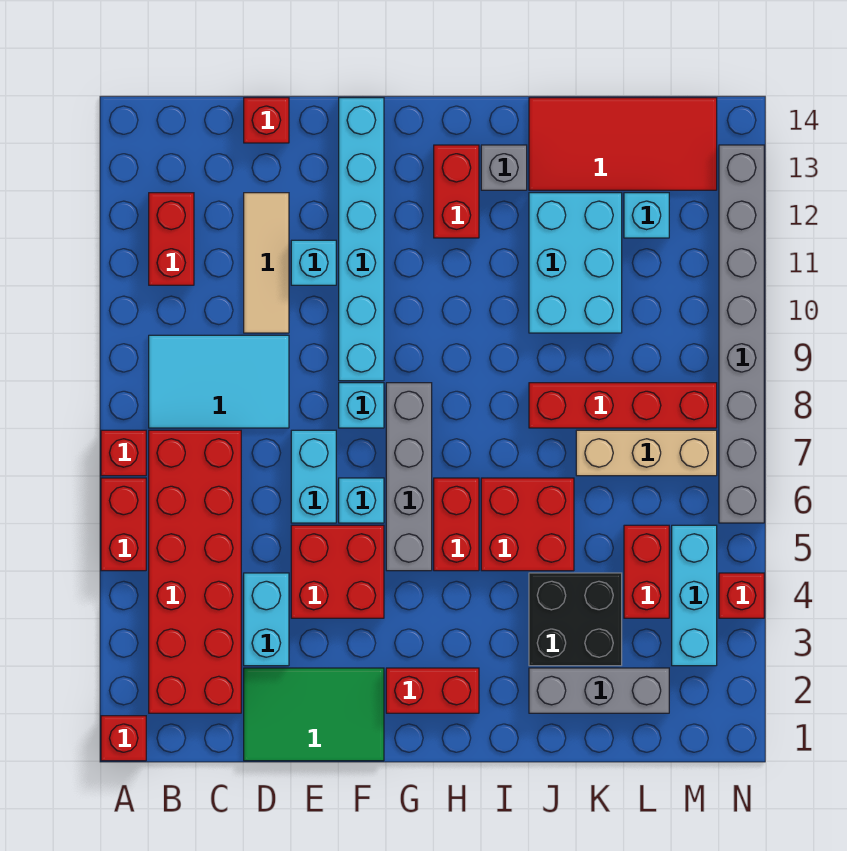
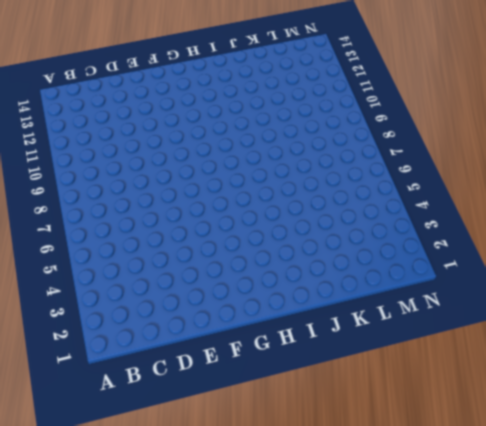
none -> red brick A1 level 1
none -> red brick A5:A6 level 1
none -> red brick A7 level 1
none -> red brick B2:C7 level 1

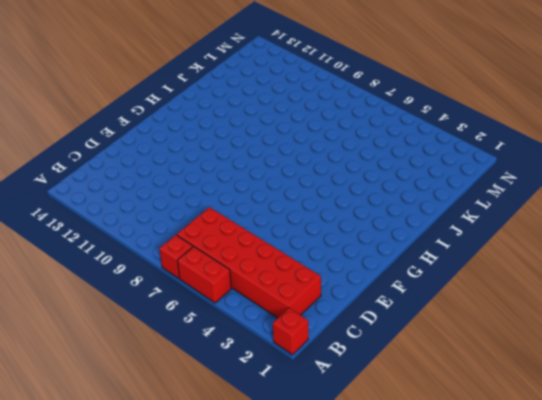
none -> cyan tile B8:D9 level 1
none -> red brick B11:B12 level 1
none -> green tile D1:F2 level 1
none -> cyan brick D3:D4 level 1

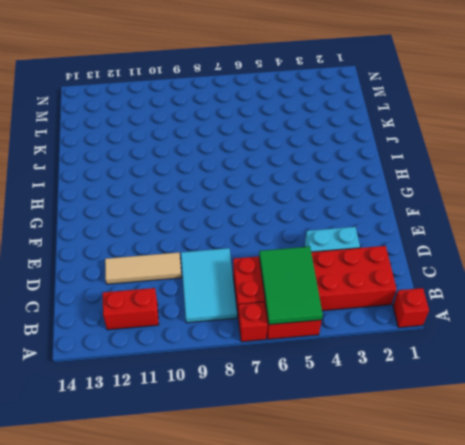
green tile A5:C6 level 2 -> green tile D1:F2 level 1
none -> red brick D14 level 1
none -> red brick E4:F5 level 1
none -> cyan brick E6:E7 level 1
none -> cyan brick E11 level 1

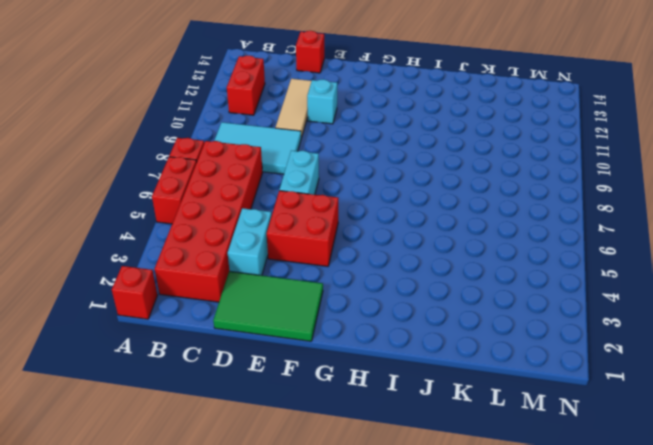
none -> cyan brick F6 level 1
none -> cyan brick F8 level 1
none -> cyan brick F9:F14 level 1
none -> red brick G2:H2 level 1

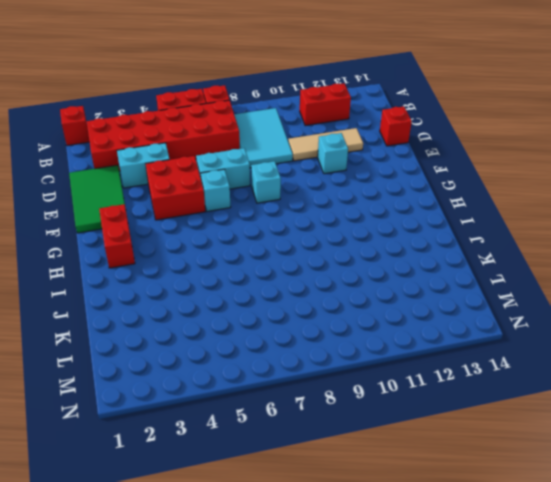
none -> cyan brick F9:F14 level 1
none -> grey brick G5:G8 level 1
none -> red brick H5:H6 level 1
none -> red brick H12:H13 level 1

